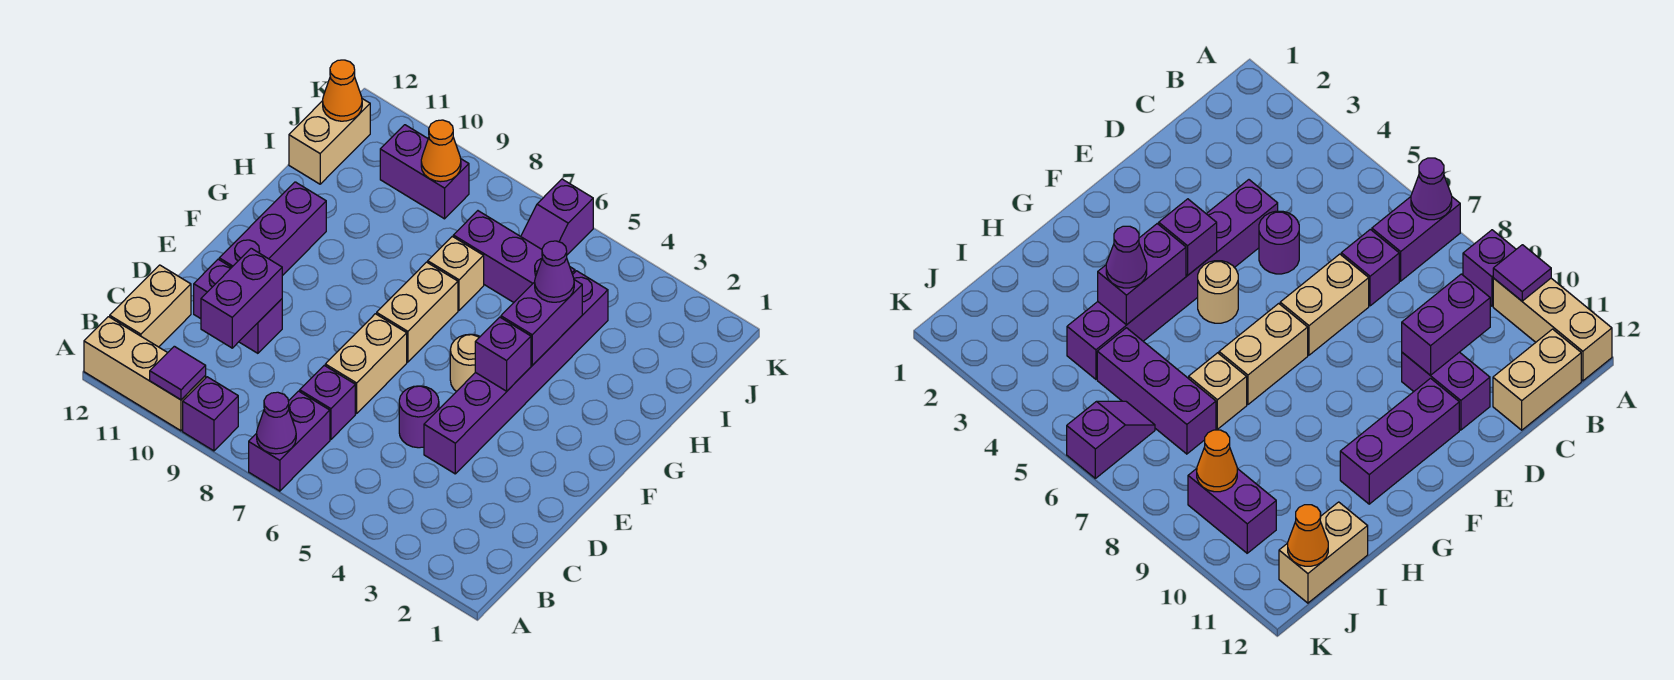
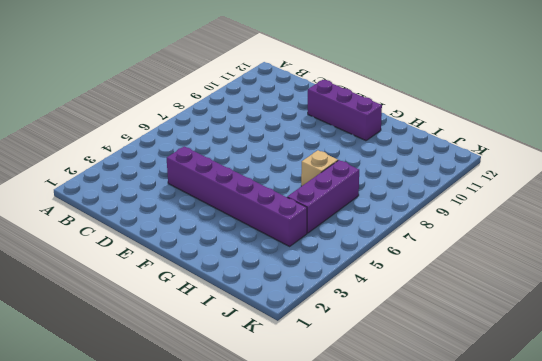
none -> purple brick A7:B7 level 1
none -> purple brick A9 level 1
none -> tan brick A10:A12 level 1

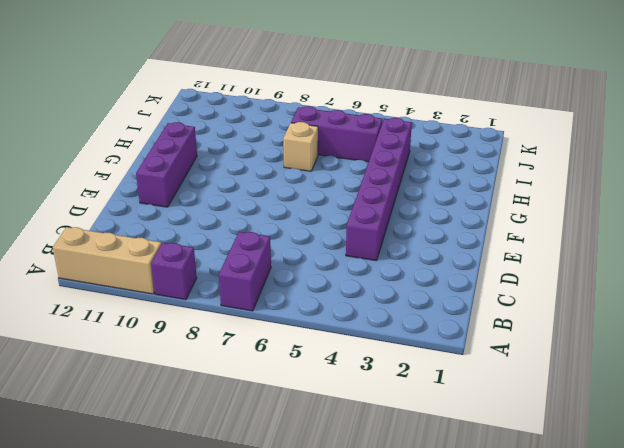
none -> tan brick B12:C12 level 1
none -> purple brick C7 level 1
none -> purple round brick D5 level 1

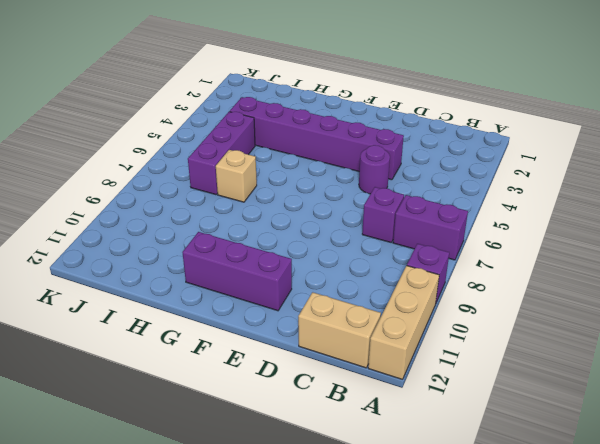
none -> tan brick D7:E7 level 1
none -> purple brick D10:D11 level 1
none -> tan round brick F5 level 1

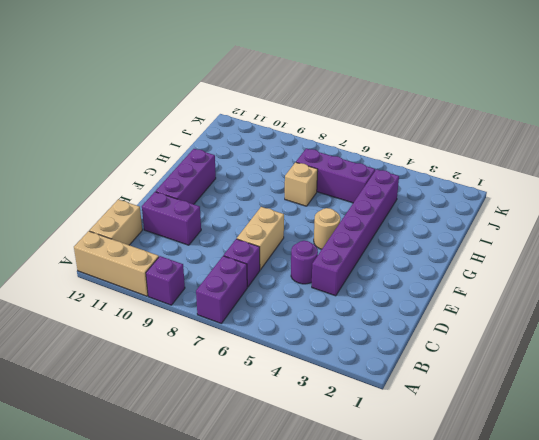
none -> tan brick F7:G7 level 1
none -> tan brick I12:J12 level 1
none -> purple slope J6:K6 level 1 top K

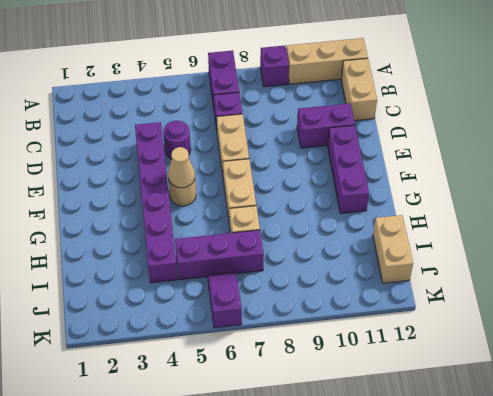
tan cone F5 level 2 -> none
none -> purple brick J9:J10 level 1
none -> purple cone A7 level 2
none -> purple tile A10 level 2

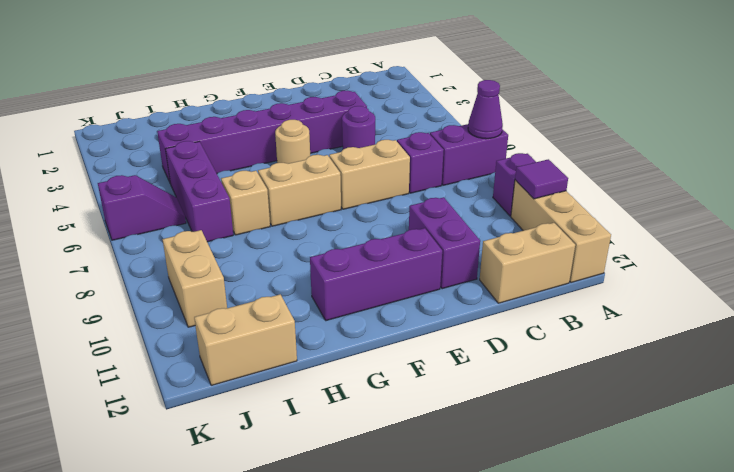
tan brick J9:J10 level 1 -> purple brick J9:J10 level 1
none -> purple brick C10:D10 level 2
none -> purple brick F4 level 2
none -> purple brick G4:H4 level 2

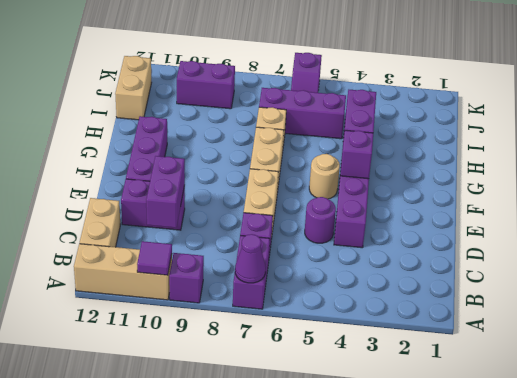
none -> orange cone J9 level 2
none -> orange cone J12 level 2
none -> purple cone H4 level 3

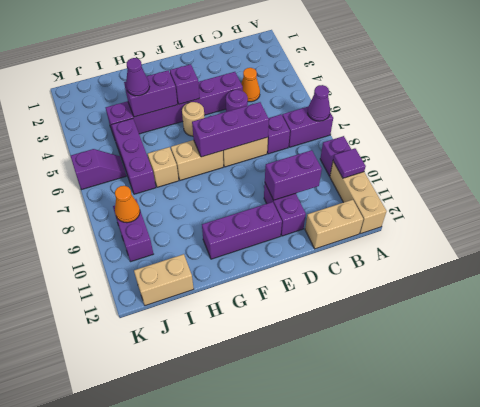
orange cone C4 level 1 -> orange cone J12 level 2
purple brick D7:F7 level 2 -> none

